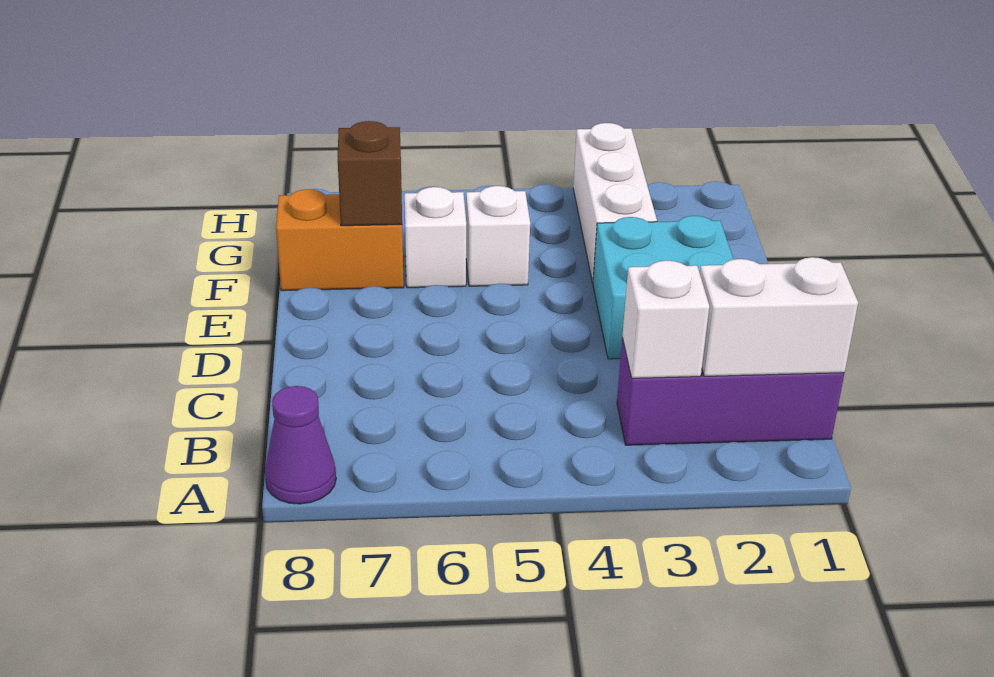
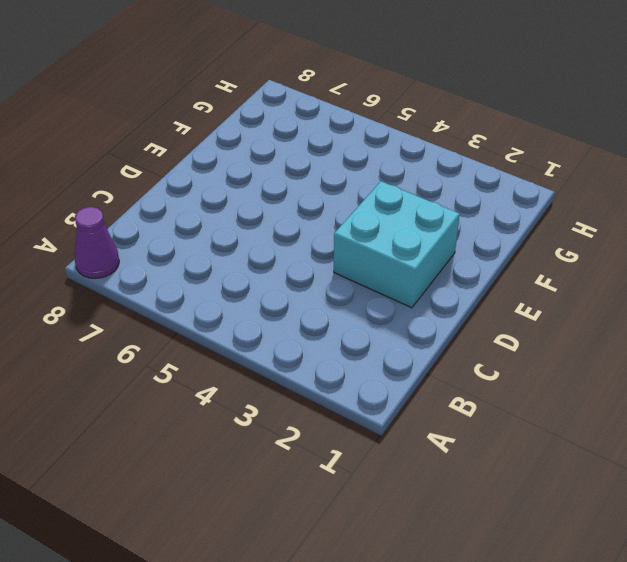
none -> purple brick B1:B3 level 1
none -> white brick F3:H3 level 1

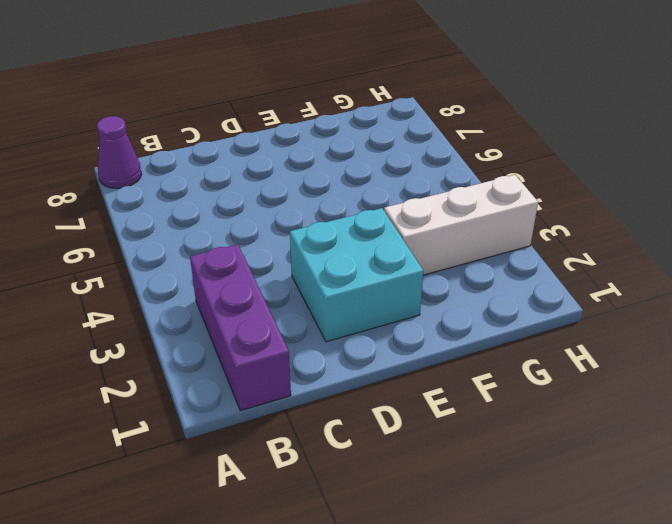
none -> white brick F5 level 1
none -> white brick F6 level 1

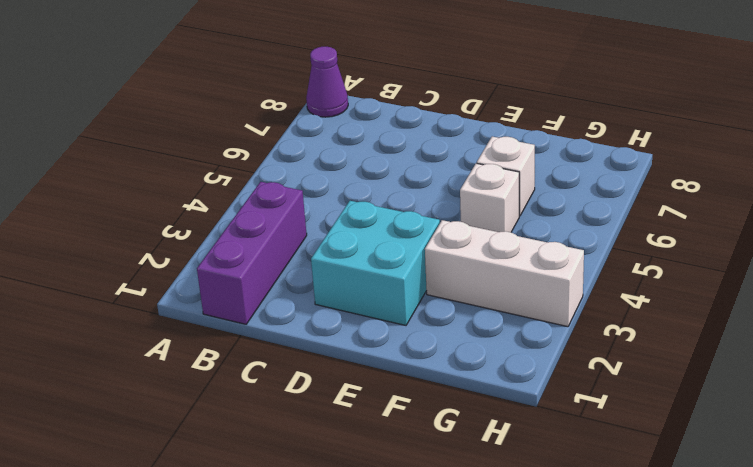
none -> orange brick F7:F8 level 1
none -> white brick B1:B2 level 2

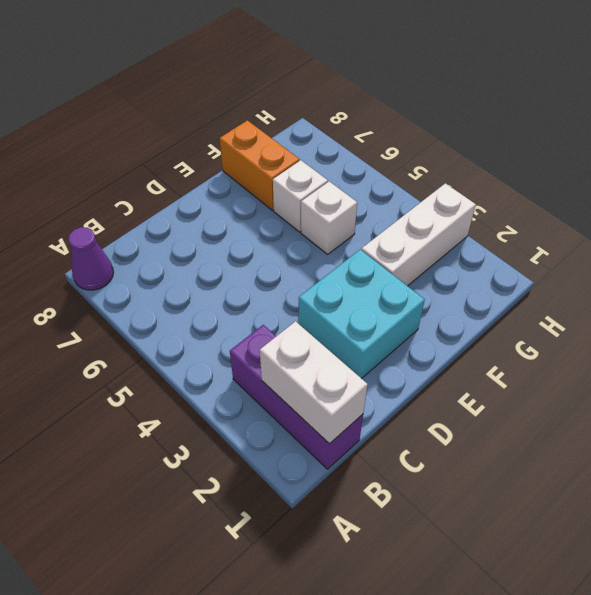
none -> white brick B3 level 2
none -> brown brick F7 level 2

